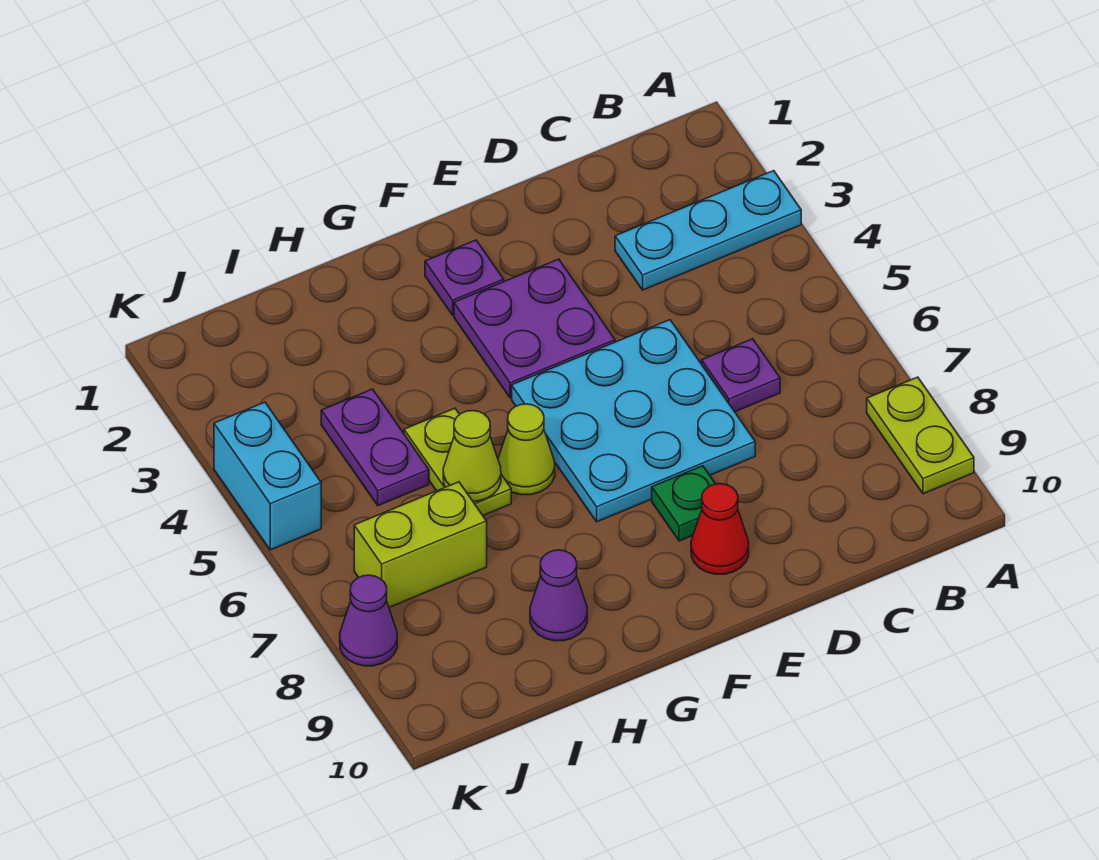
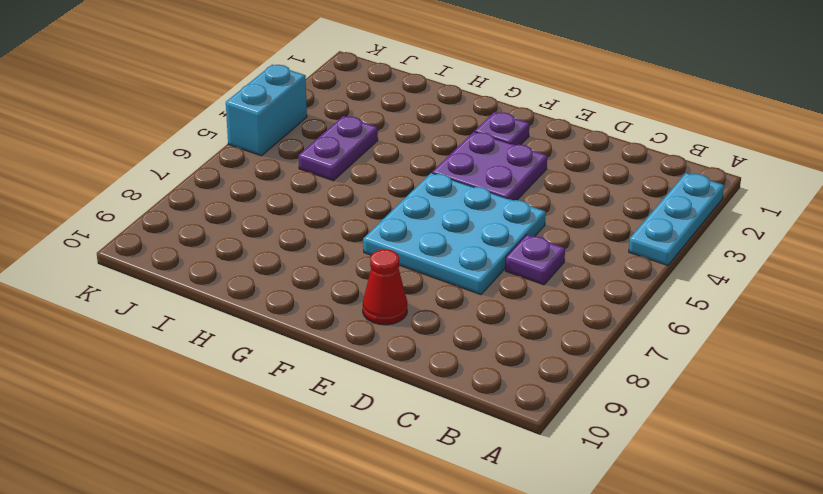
cyan plate A2:A4 level 1 -> cyan plate A3:C3 level 1
none -> lime plate A8:A9 level 1
none -> green plate E8 level 1
none -> lime cone G6 level 1

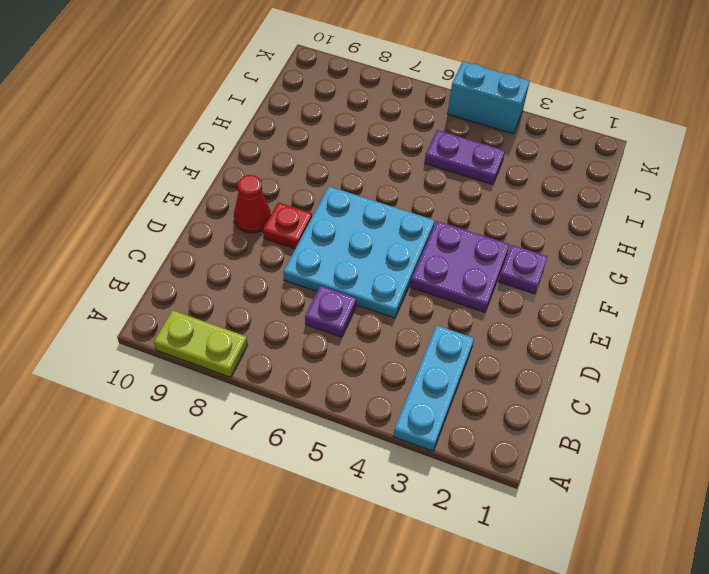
red plate E8 level 1 -> green plate E8 level 1
none -> lime cone G6 level 1
none -> lime plate H5:H6 level 1
none -> purple cone H9 level 1

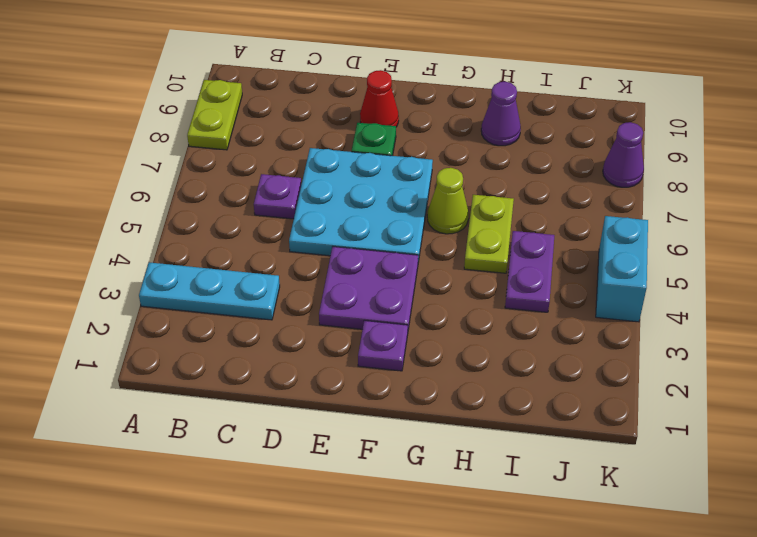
none -> lime brick I7:J7 level 1
none -> lime cone H6 level 2

